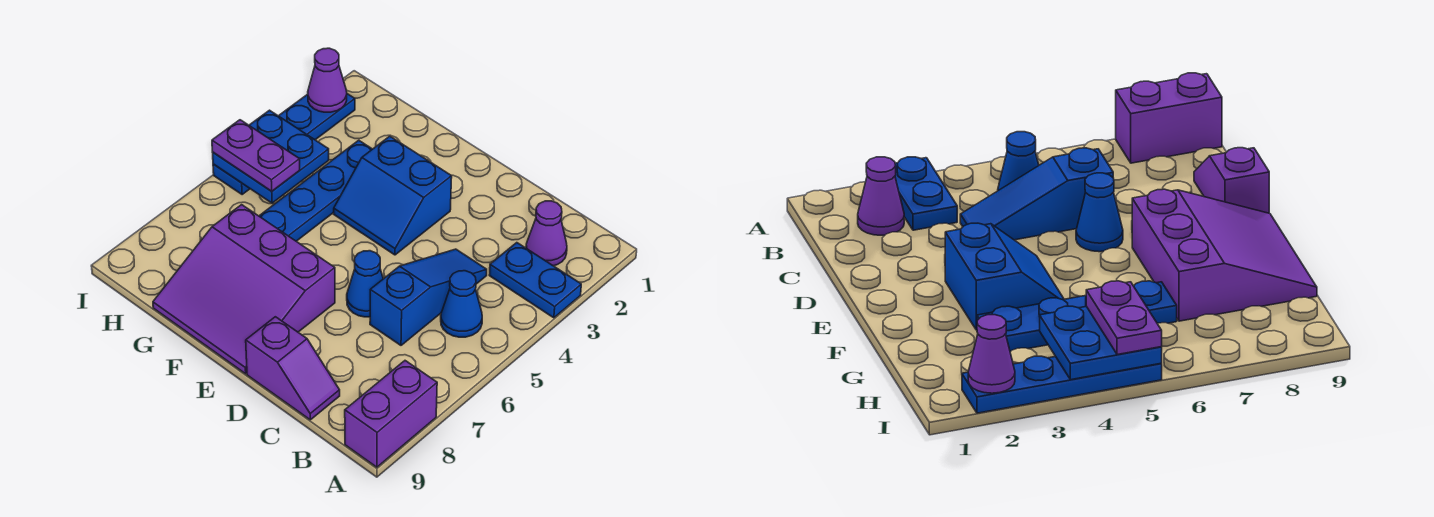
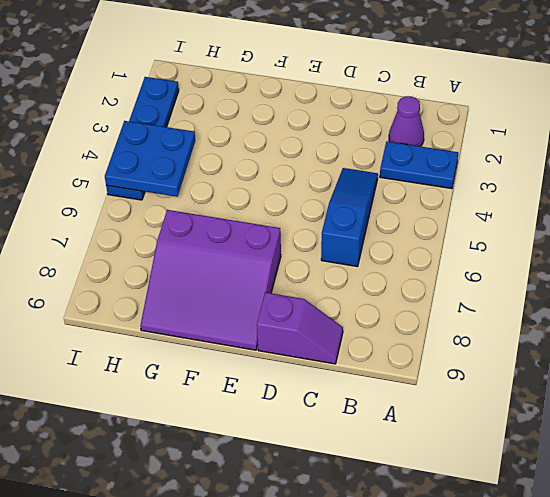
none -> purple brick A8:A9 level 1
none -> blue cone B5 level 1
none -> blue cone D6 level 1

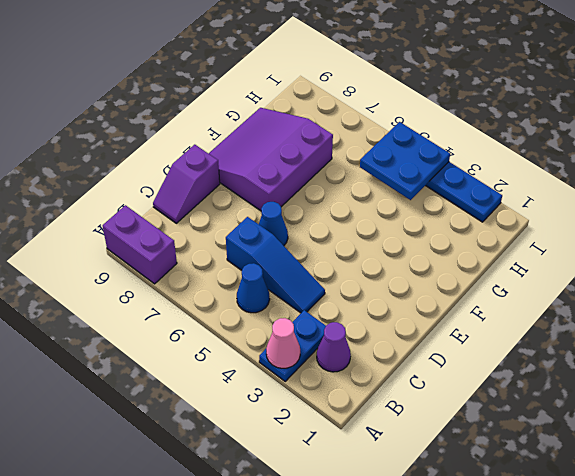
pink cone A3 level 2 -> none
none -> blue slope E3:F4 level 1 top 3
none -> blue plate G3:G6 level 1
none -> purple cone I2 level 2

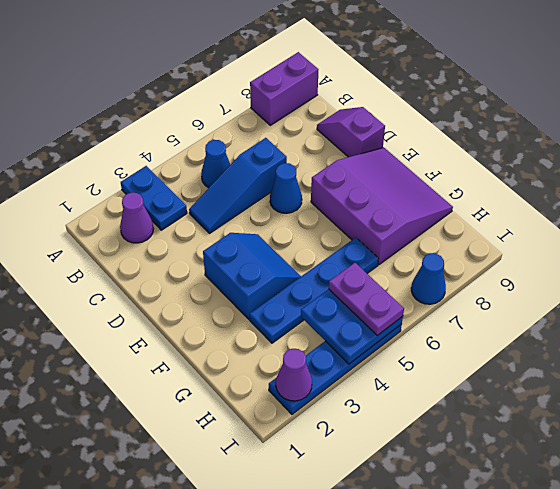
blue cone I7 level 1 -> none

